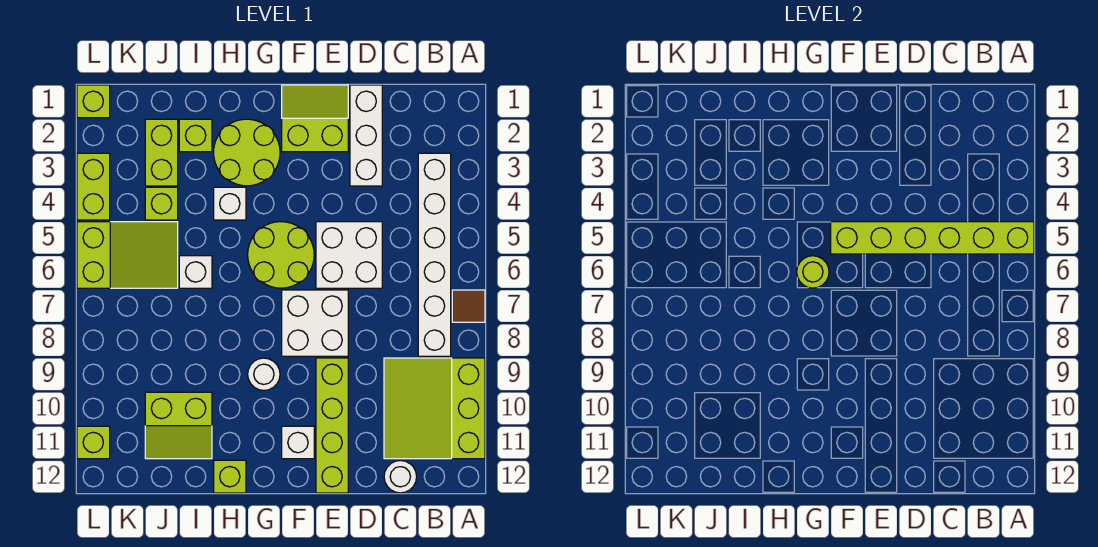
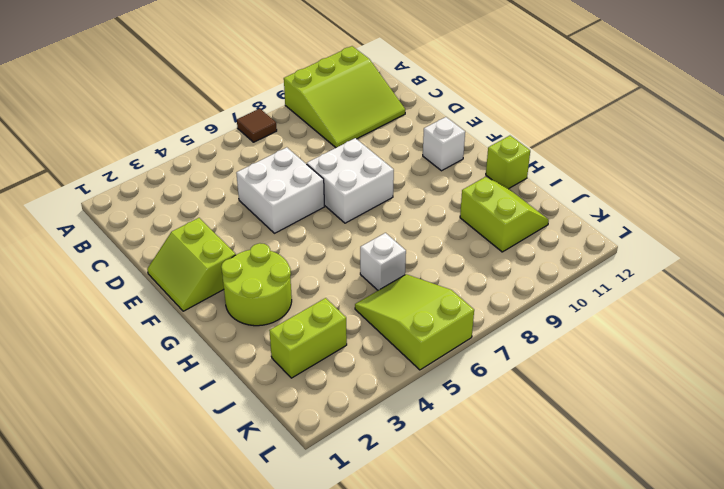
none -> white brick B3:B8 level 1
none -> white round brick C12 level 1
none -> white brick D1:D3 level 1

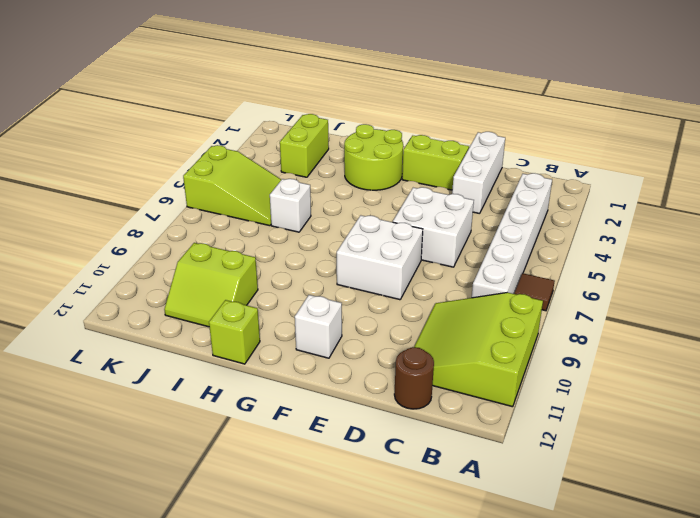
brown round brick C12 level 1 -> white round brick C12 level 1
none -> lime brick E9:E12 level 1
none -> lime round brick F5:G6 level 1
none -> white round brick G9 level 1

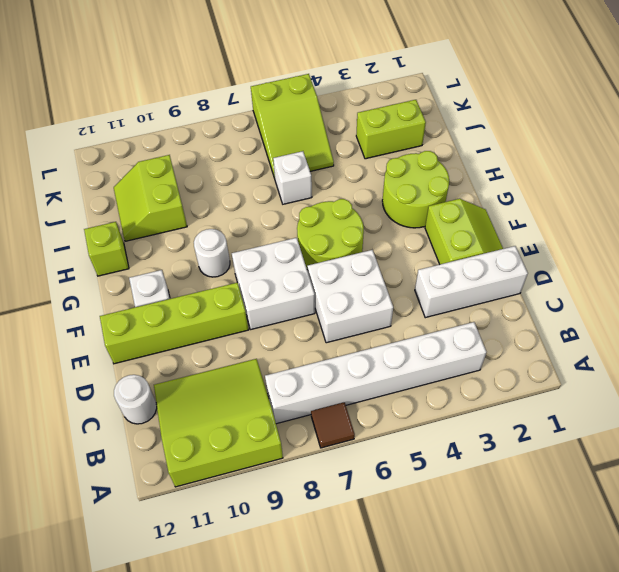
none -> white brick H4 level 1
none -> lime brick I2 level 1
none -> lime brick J4 level 1

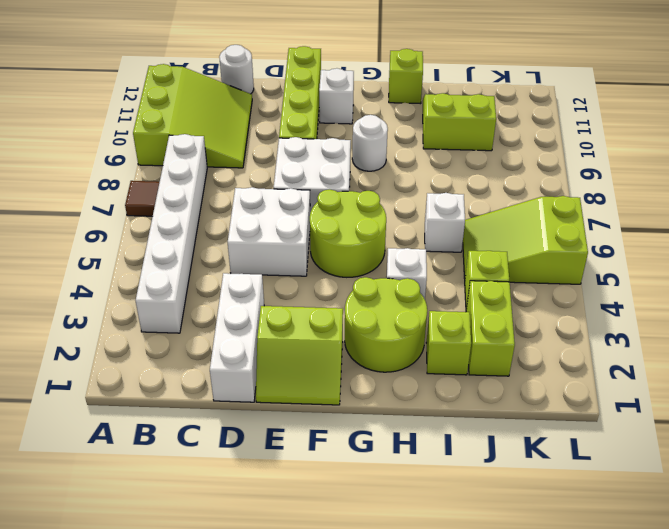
none -> lime brick L1 level 1
none -> lime brick L3:L4 level 1
none -> lime brick L11 level 1

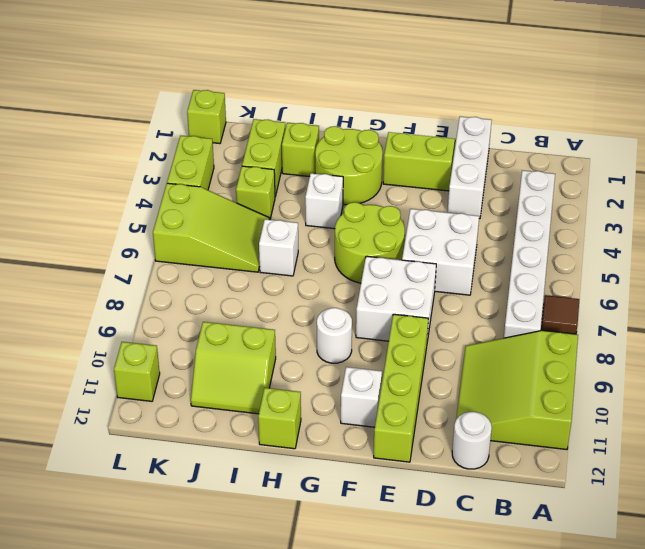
none -> lime brick A5:F5 level 2
none -> lime round brick G6 level 2

